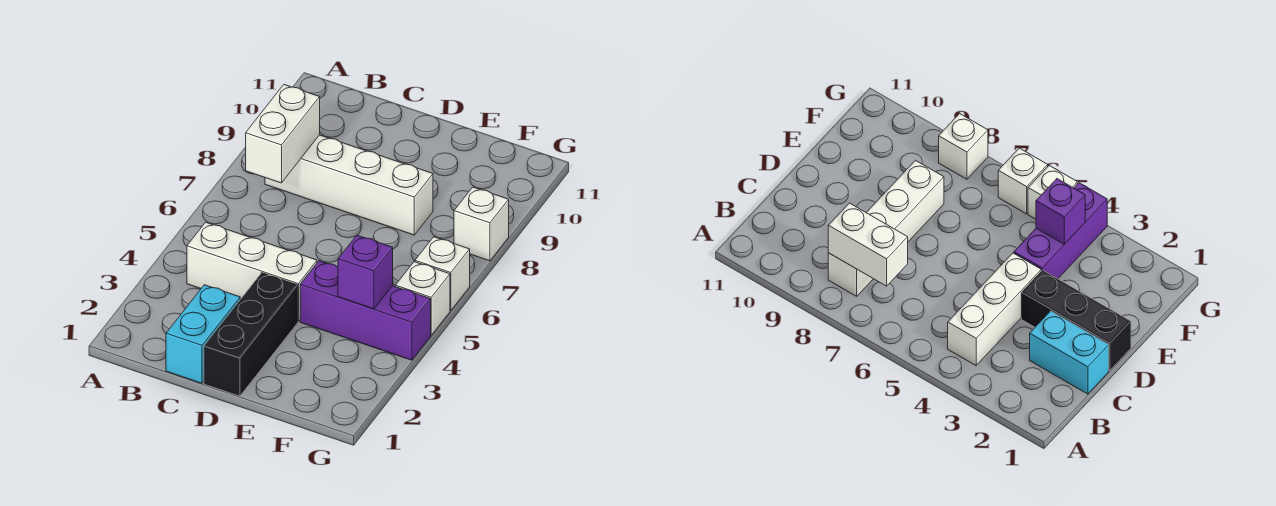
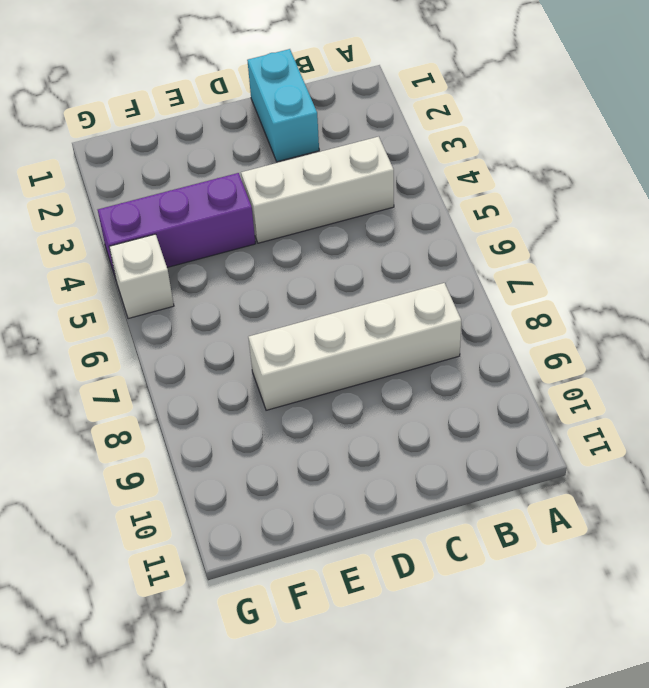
none -> black brick D1:D3 level 1
none -> white brick G6 level 1

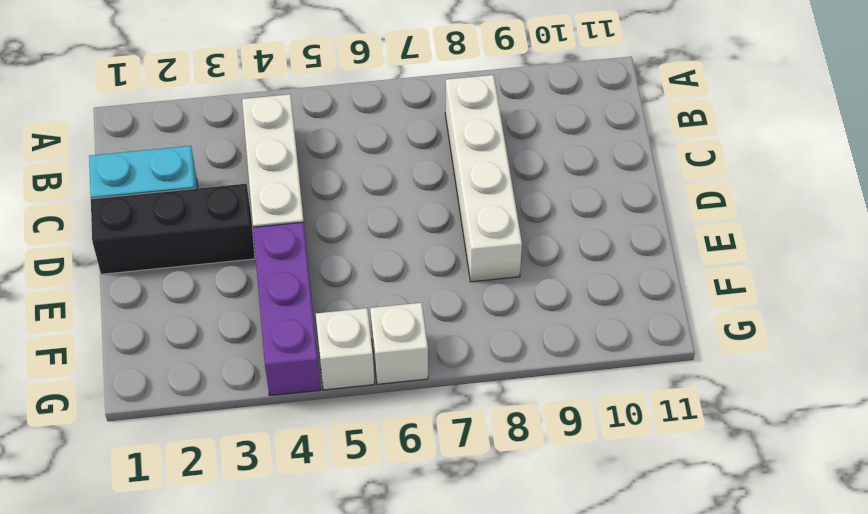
none -> white brick G8 level 1
none -> white brick B7:B8 level 2

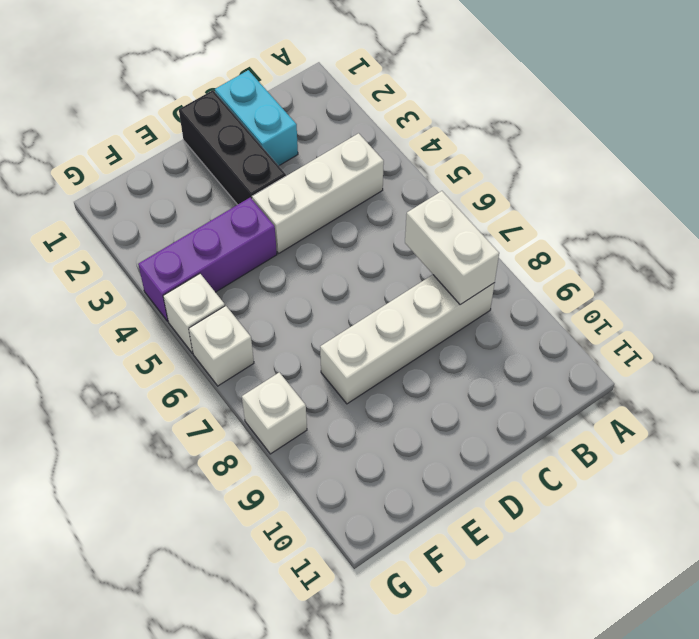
none -> purple brick F4 level 2

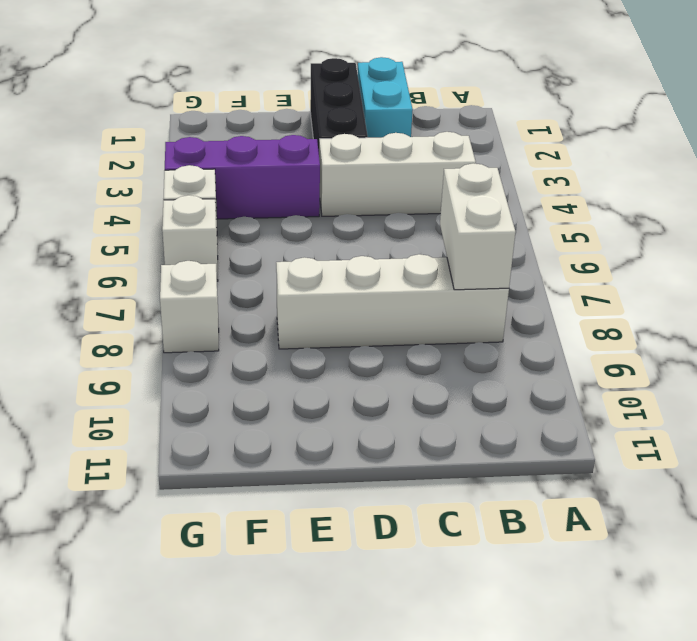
none -> purple brick F4 level 2

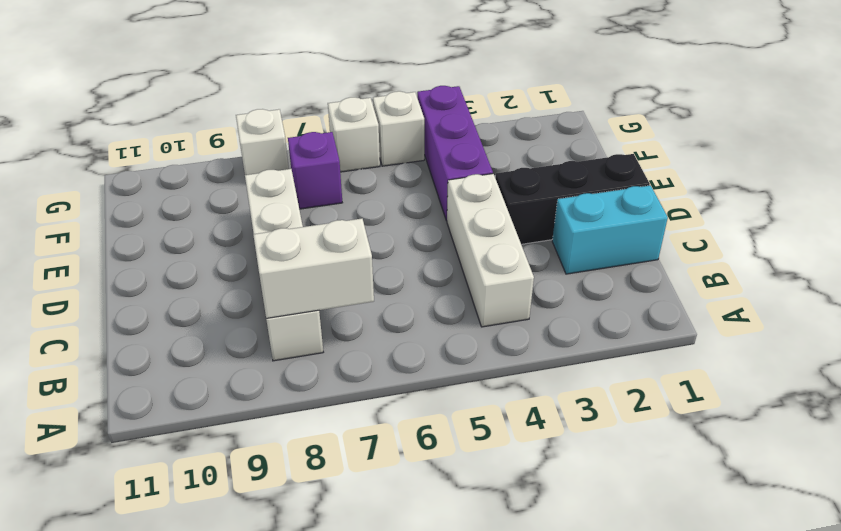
purple brick F7 level 1 -> purple brick F4 level 2

